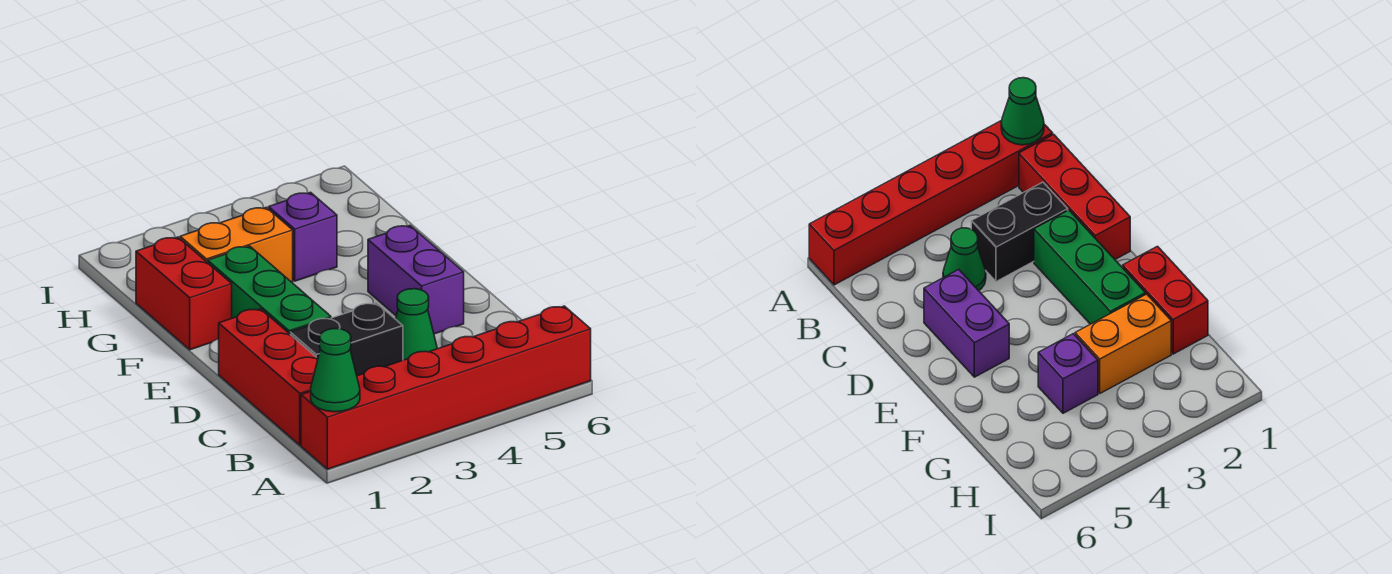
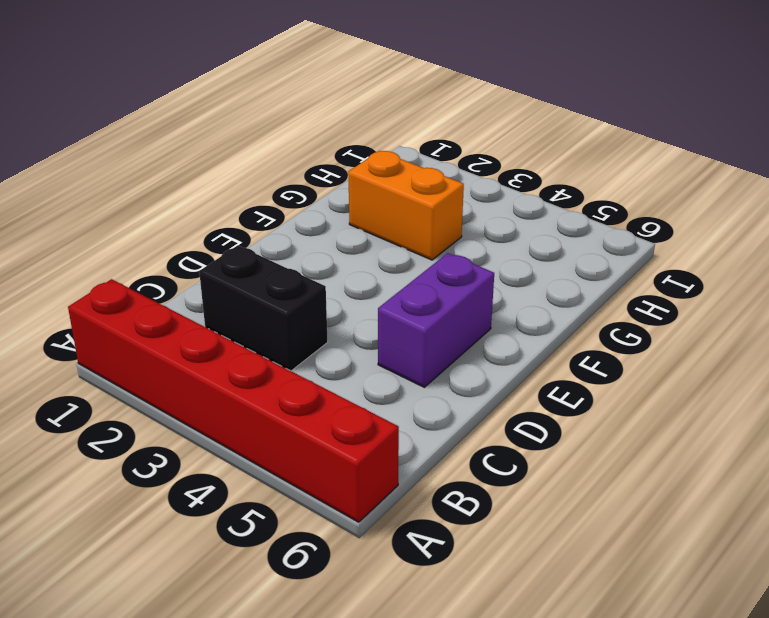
none -> red brick B1:D1 level 1
none -> green cone C4 level 1

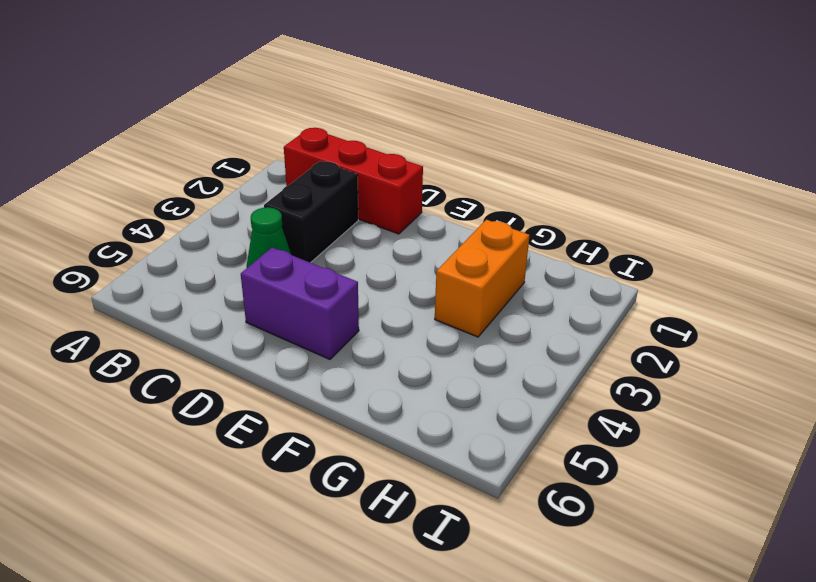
none -> red brick A1:A6 level 1
none -> green brick D2:F2 level 1

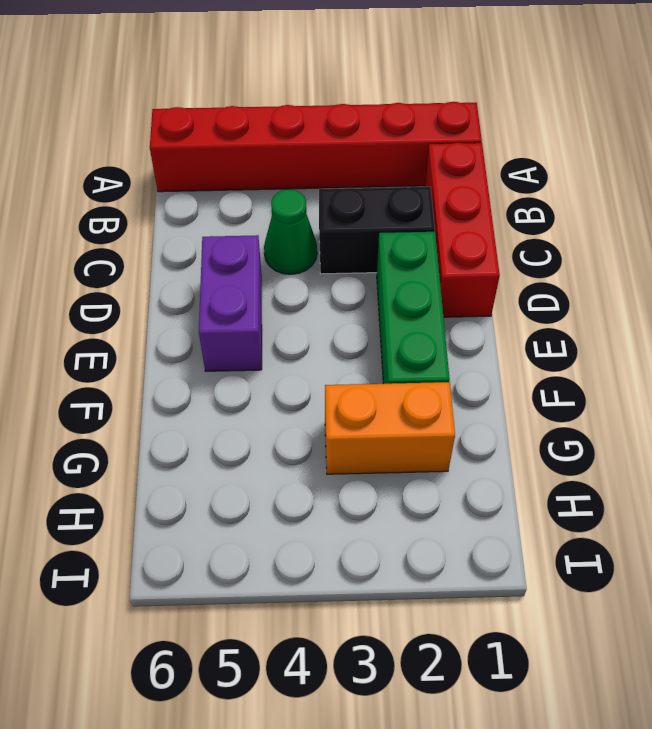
none -> red brick F1:G1 level 1
none -> purple brick G4 level 1

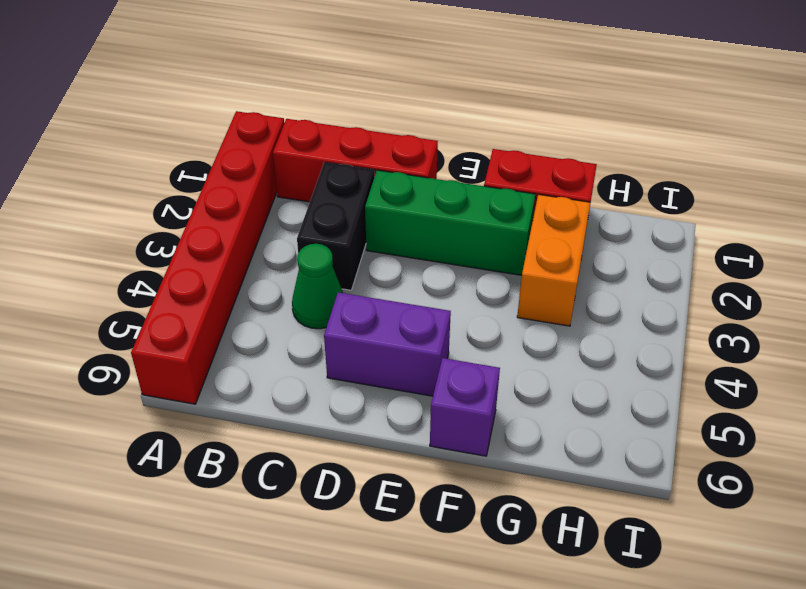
purple brick F6 level 1 -> purple brick G4 level 1
none -> green cone A1 level 2

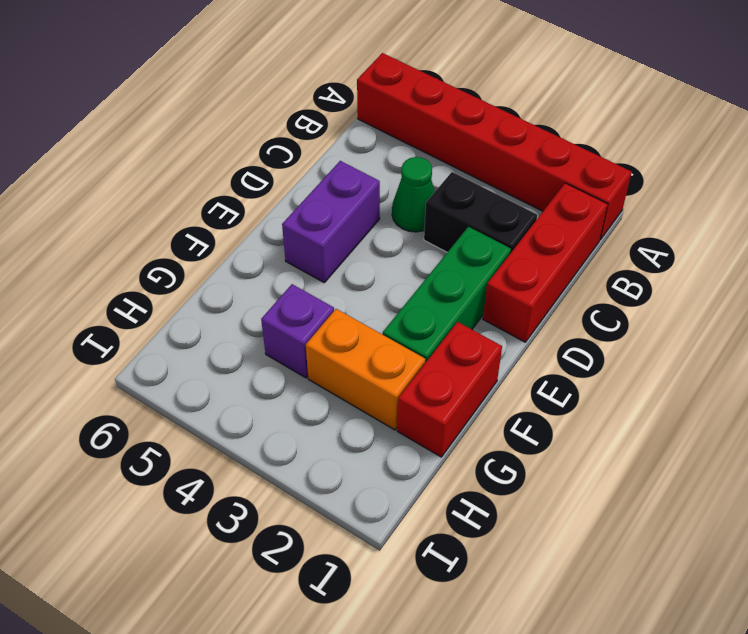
none -> green cone A1 level 2

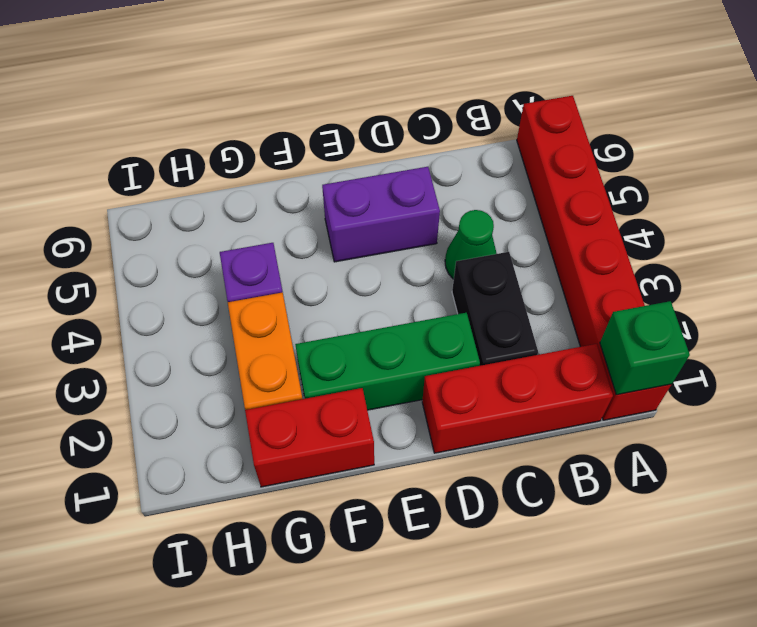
green brick A1 level 2 -> green cone A1 level 2

